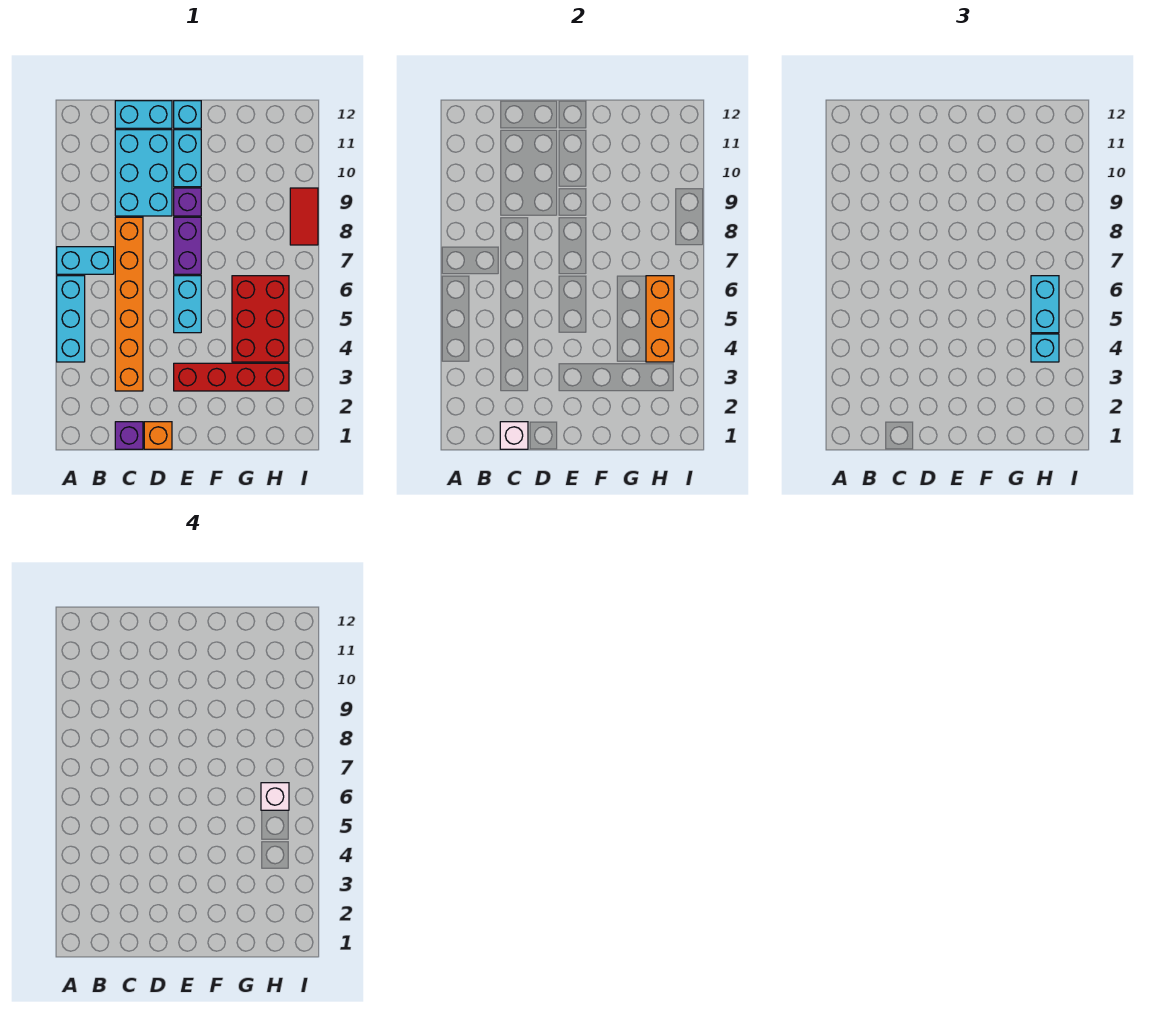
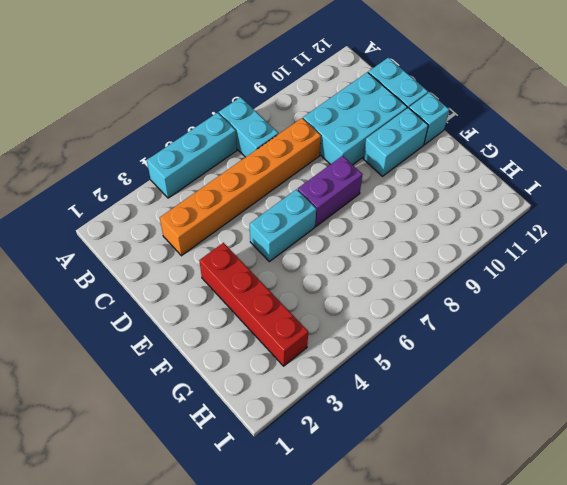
none -> purple brick C1 level 1
none -> orange brick D1 level 1
none -> purple brick E9 level 1

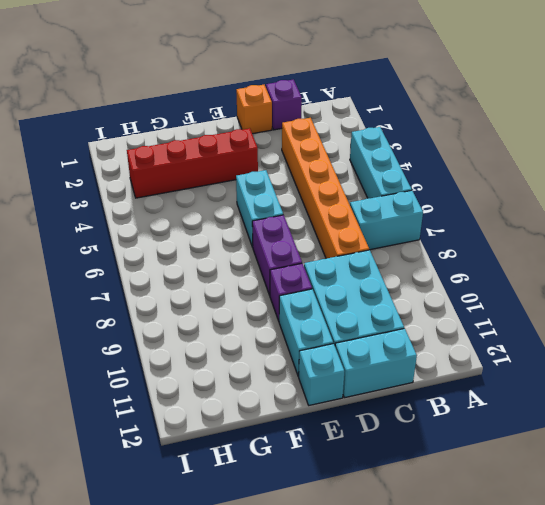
none -> red brick G4:H6 level 1
none -> red tile I8:I9 level 1
none -> white brick C1 level 2

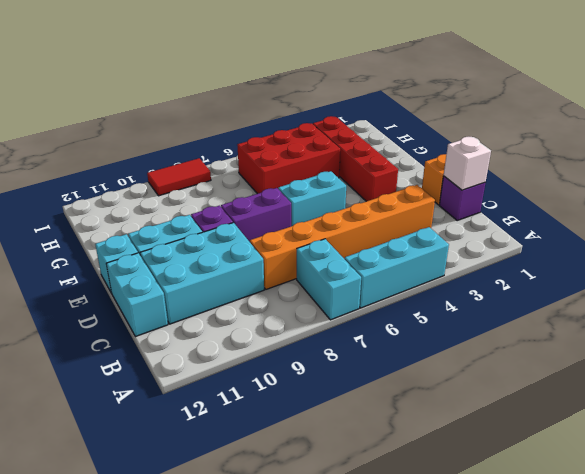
none -> orange brick H4:H6 level 2
none -> cyan brick H4 level 3
none -> cyan brick H5:H6 level 3

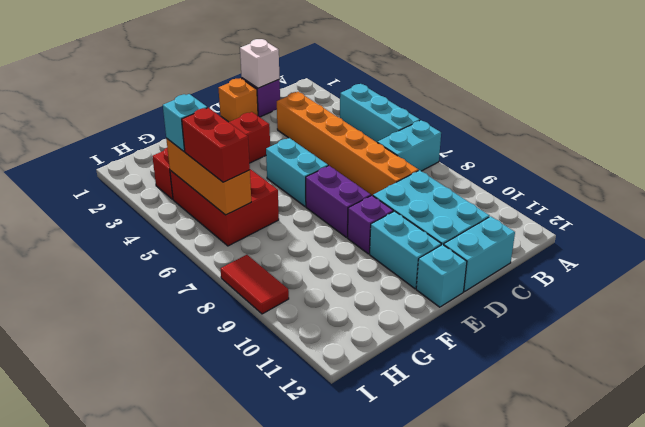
red brick H5:H6 level 3 -> cyan brick H5:H6 level 3
none -> white brick H6 level 4

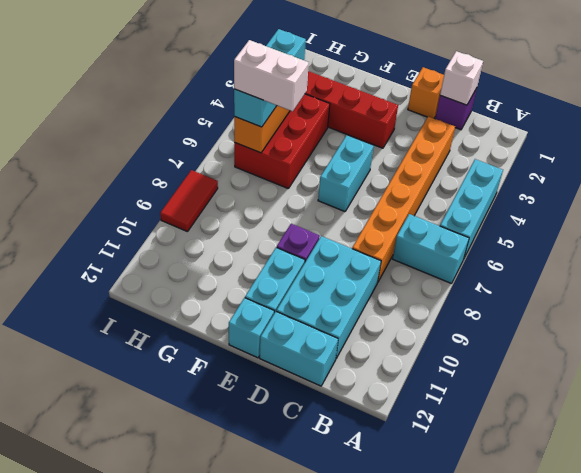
white brick G6:H6 level 4 -> white brick H6 level 4
none -> purple brick E7:E8 level 1

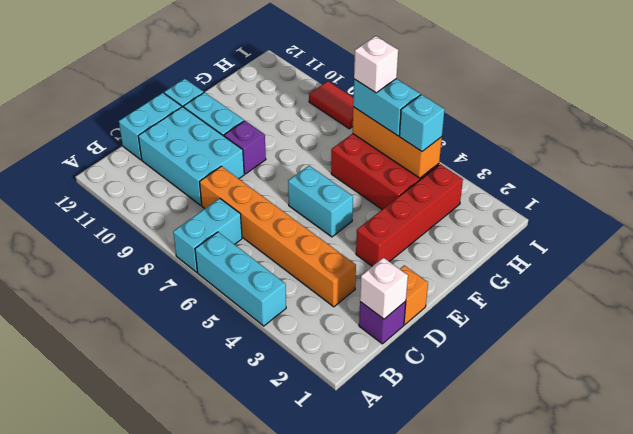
none -> purple brick E7:E8 level 1

